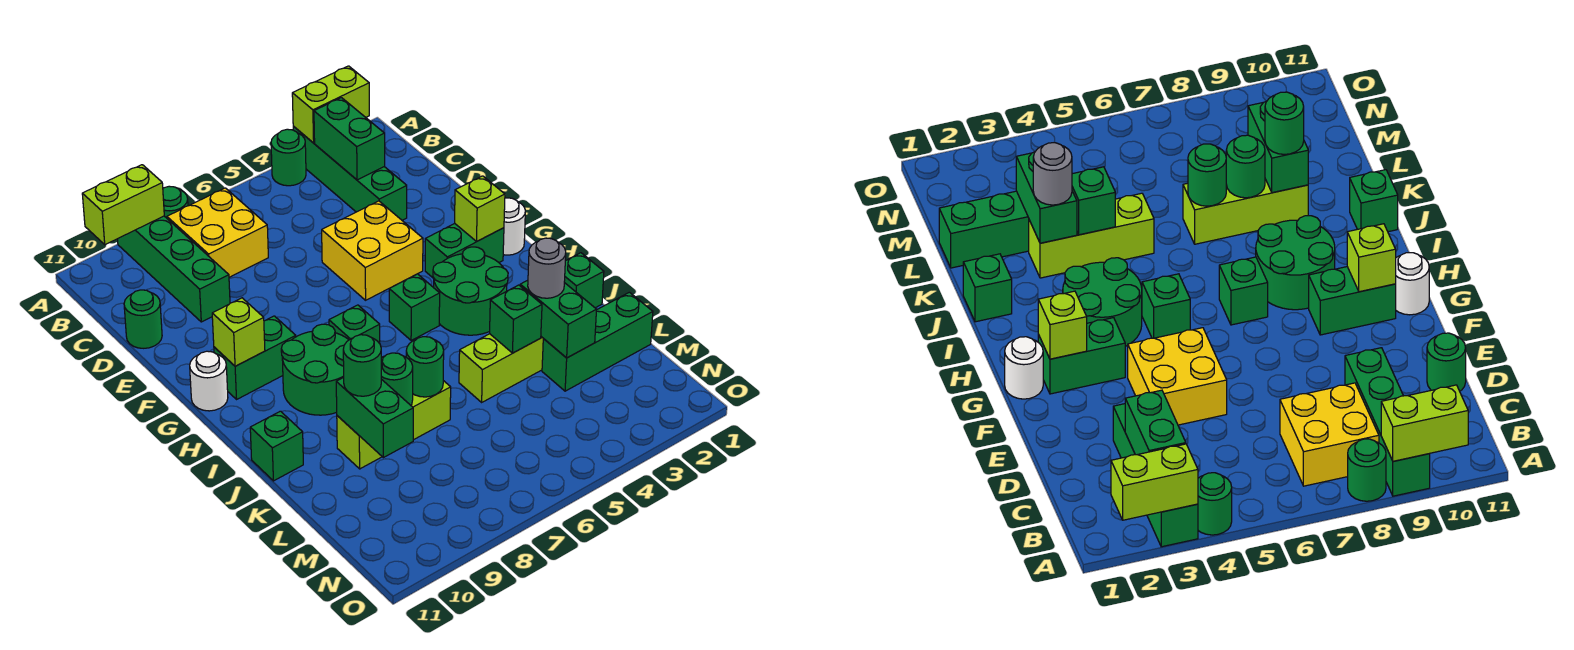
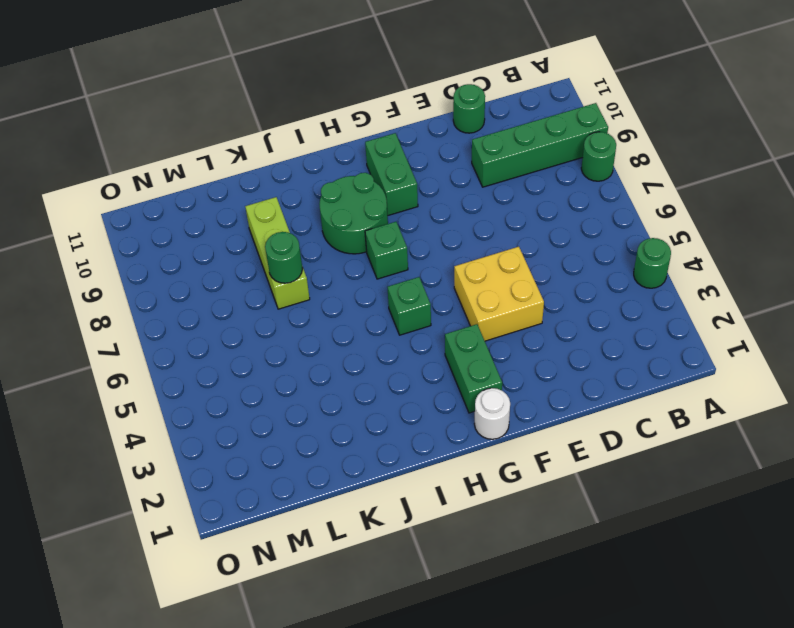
none -> green brick A3:D3 level 1
none -> yellow brick B7:C8 level 1
none -> white round brick G11 level 1
none -> green round brick H3:I4 level 1

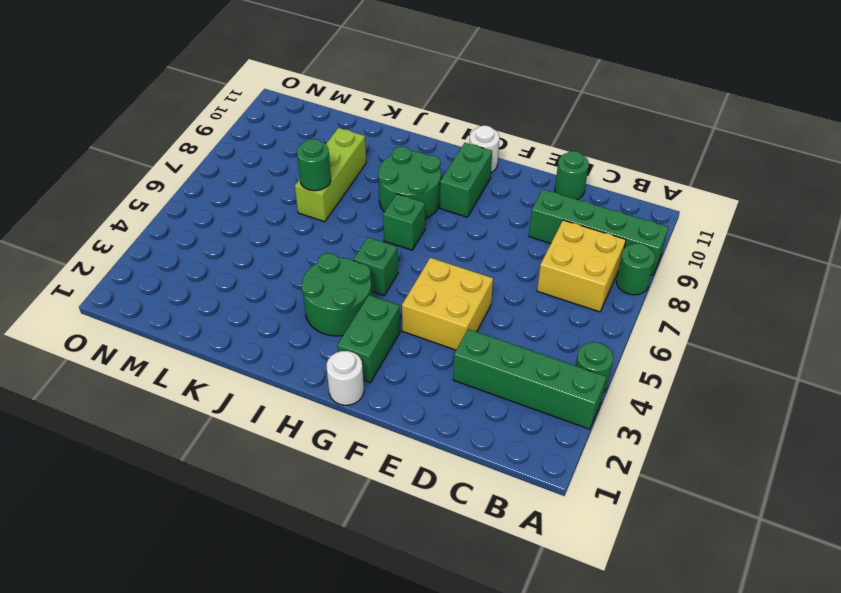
none -> green brick J1 level 1
none -> green brick J11 level 1
none -> lime brick K3:K5 level 1
none -> green brick L1:L3 level 1

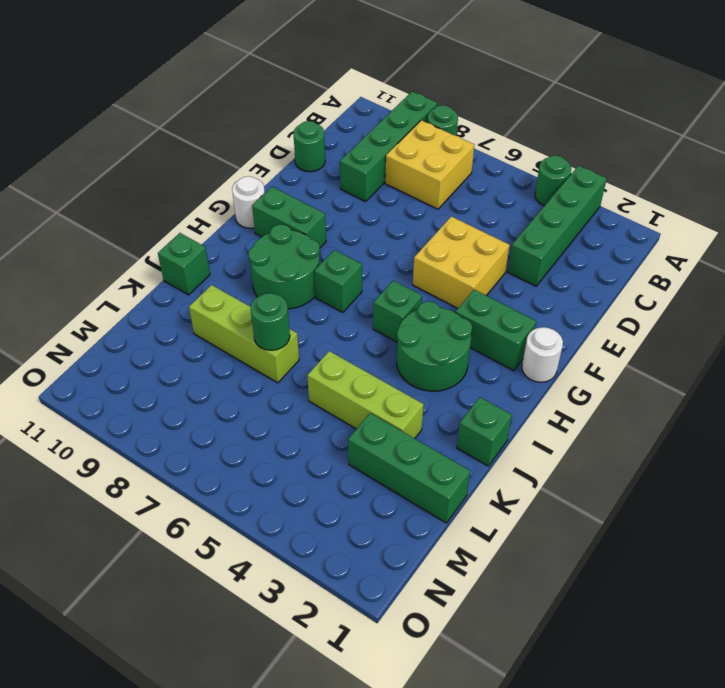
none -> lime brick A2:A3 level 2
none -> lime brick A9:A10 level 2
none -> green brick B3:C3 level 2
none -> lime brick G2 level 2

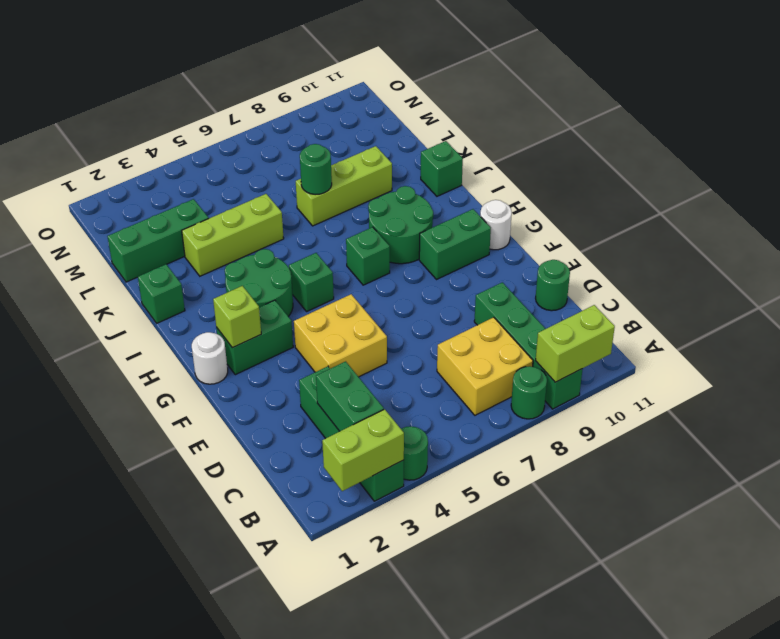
none -> lime brick G10 level 2
none -> green brick K3:L3 level 2
none -> green brick K4 level 2
none -> green round brick K8 level 2

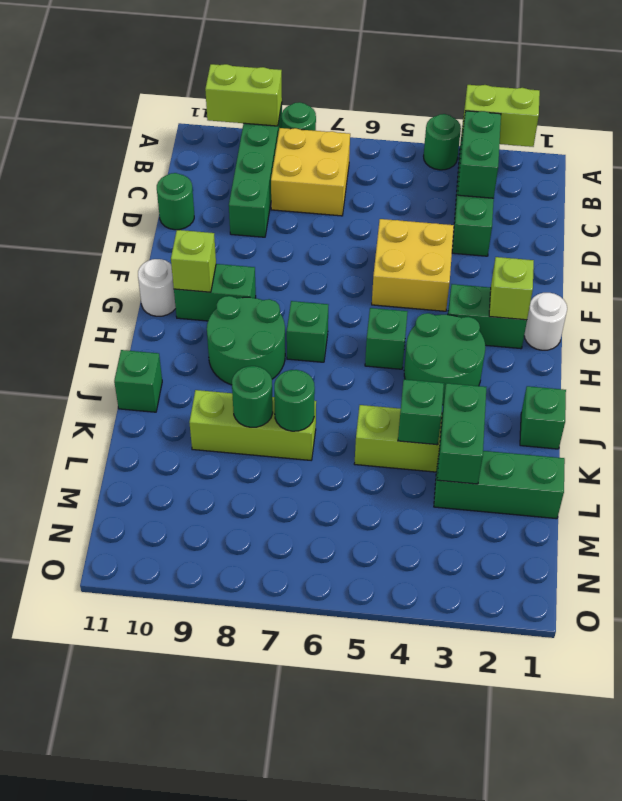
none -> green brick K9:L9 level 2
none -> grey round brick K3 level 3
none -> green round brick K9 level 3

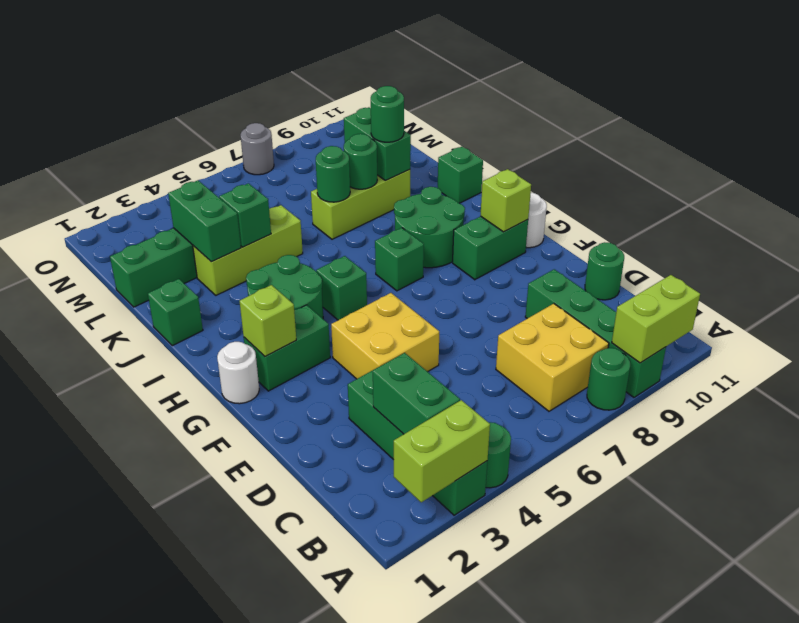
grey round brick O7 level 1 -> grey round brick K3 level 3

